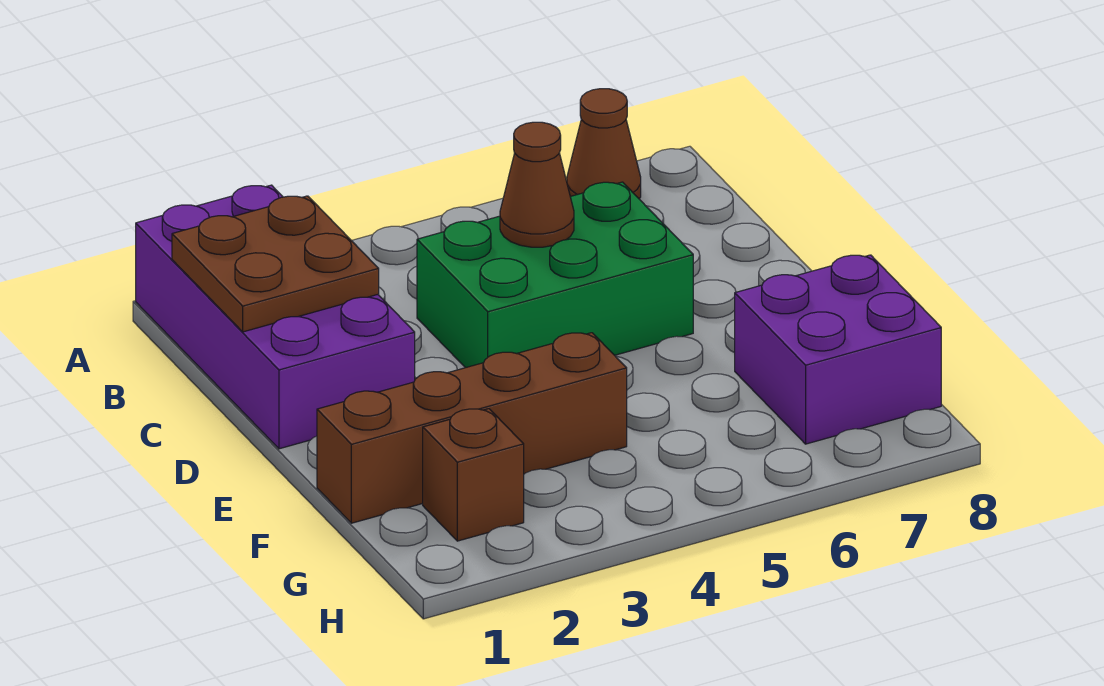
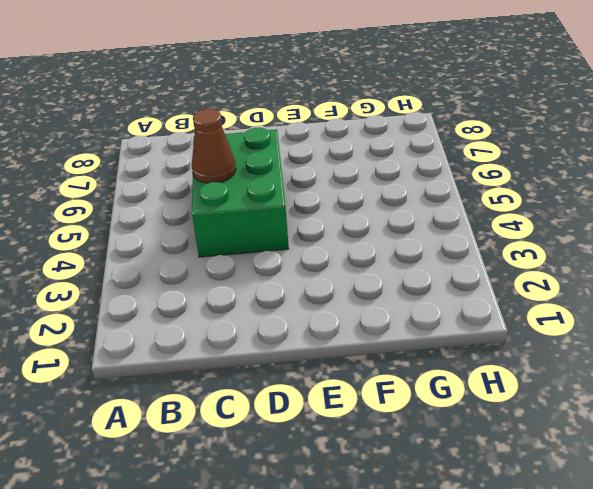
none -> purple brick A1:D2 level 1
none -> brown cone A7 level 1

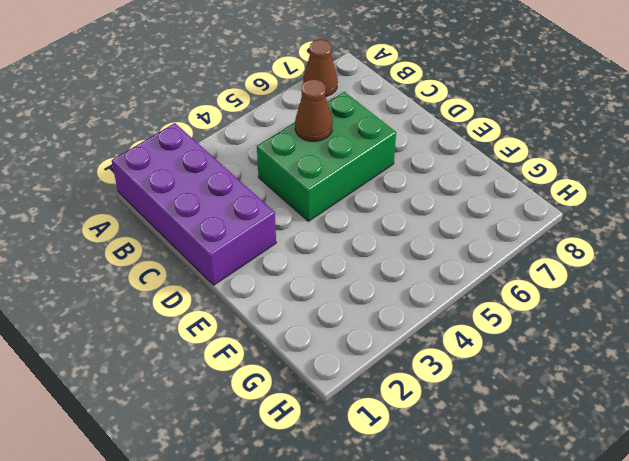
none -> brown brick F1:F4 level 1
none -> purple brick F7:G8 level 1

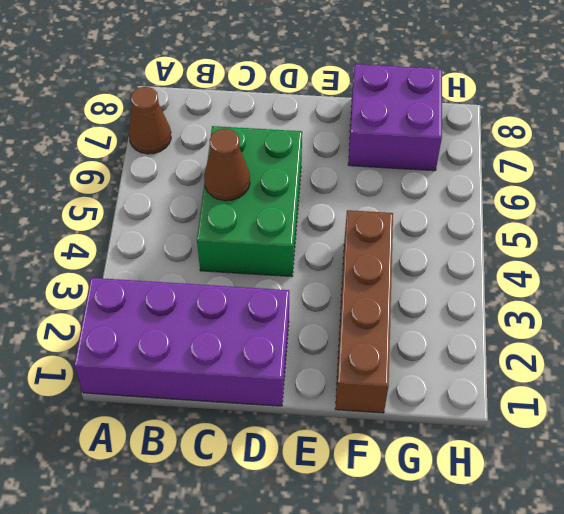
none -> brown brick G2 level 1
none -> brown plate B1:C2 level 2

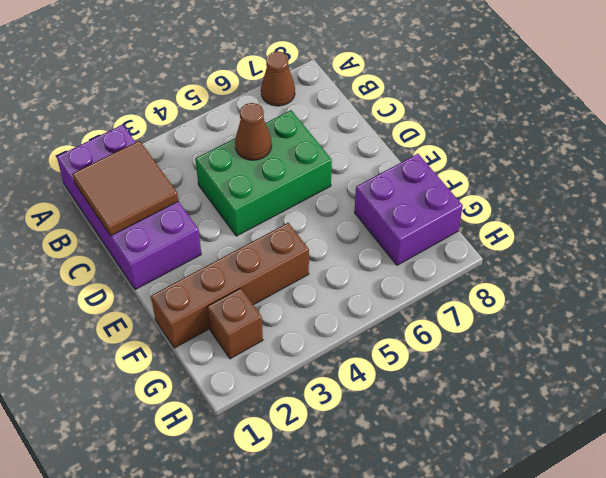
brown tile B1:C2 level 2 -> brown plate B1:C2 level 2

